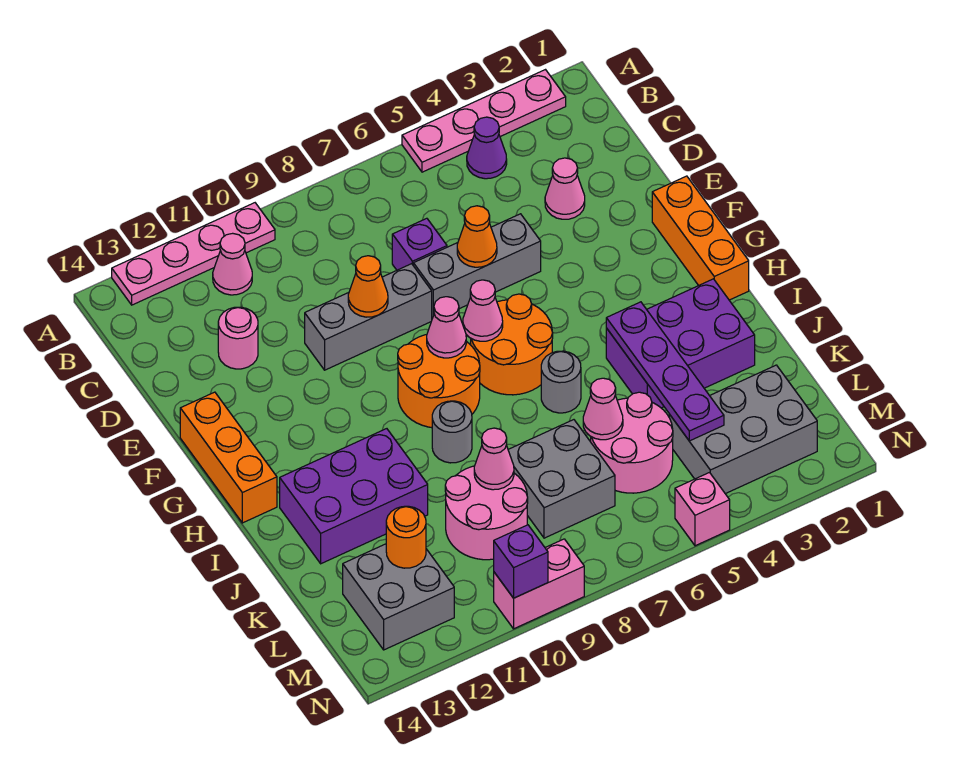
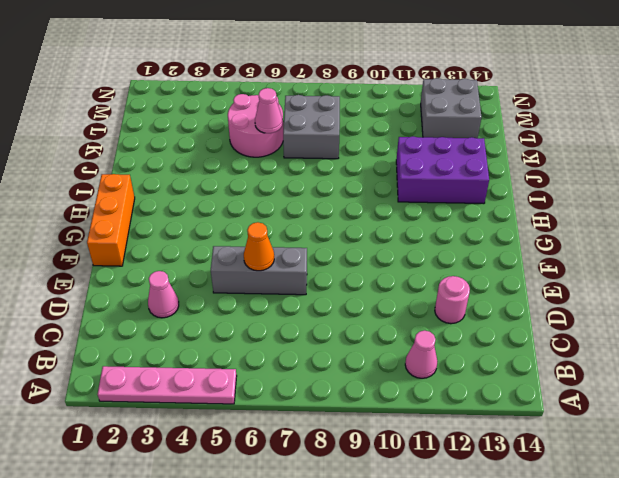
none -> pink plate A10:A13 level 1
none -> purple cone B4 level 1
none -> purple brick D7 level 1
none -> grey brick E8:E10 level 1

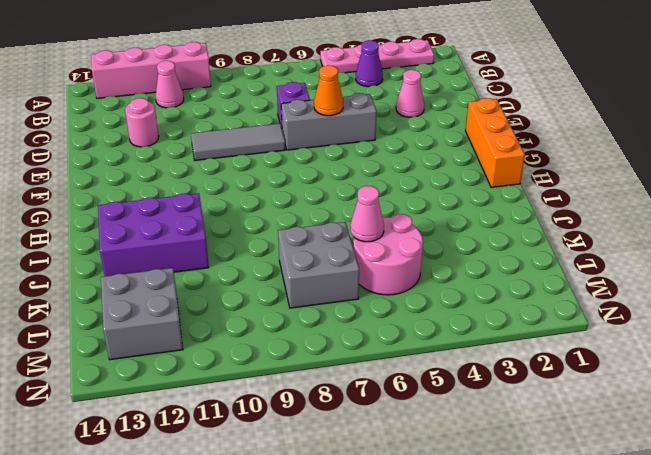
pink brick A10:A13 level 1 -> pink plate A10:A13 level 1
grey tile E8:E10 level 1 -> grey brick E8:E10 level 1
none -> orange brick F14:H14 level 1
none -> orange round brick G6:H7 level 1
none -> orange round brick G8:H9 level 1
none -> purple brick I2:J4 level 1

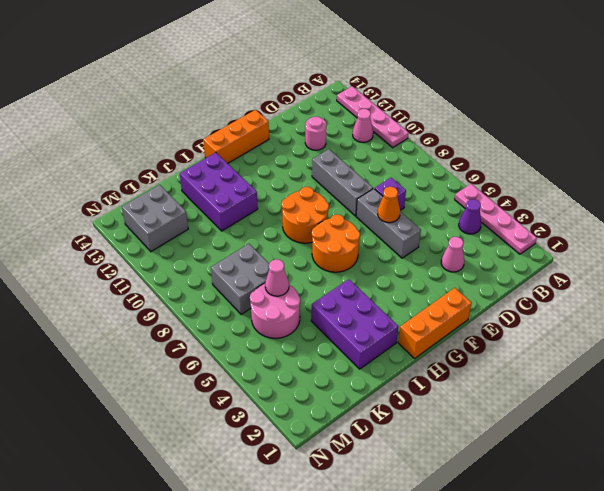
none -> grey round brick I6 level 1
none -> grey round brick I9 level 1
none -> pink round brick K9:L10 level 1
none -> grey brick L2:M4 level 1

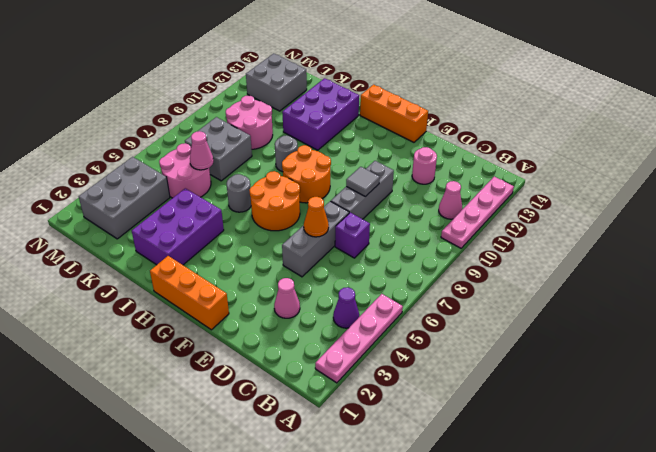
grey tile E9 level 2 -> orange cone E9 level 2
none -> pink brick N5 level 1
none -> pink brick N9:N10 level 1
none -> pink cone G7 level 2
none -> pink cone G8 level 2

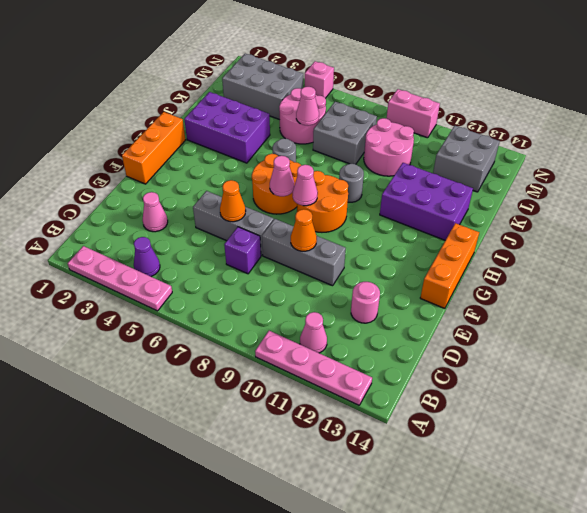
none -> purple plate I4:L4 level 2
none -> pink cone K9 level 2
none -> orange round brick L12 level 2
none -> purple brick N10 level 2

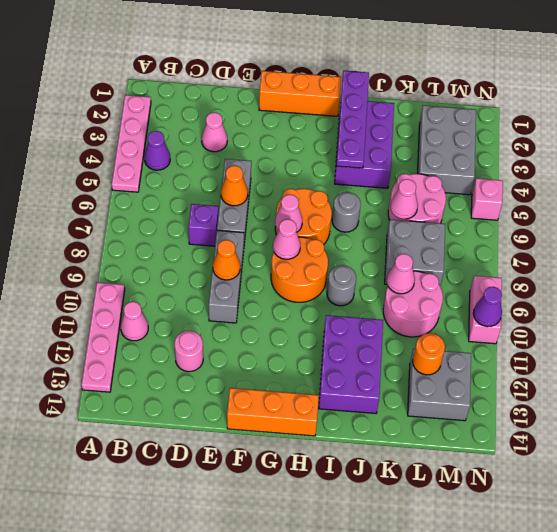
purple plate I1:I4 level 2 -> purple plate I4:L4 level 2
purple cone N10 level 2 -> purple brick N10 level 2

